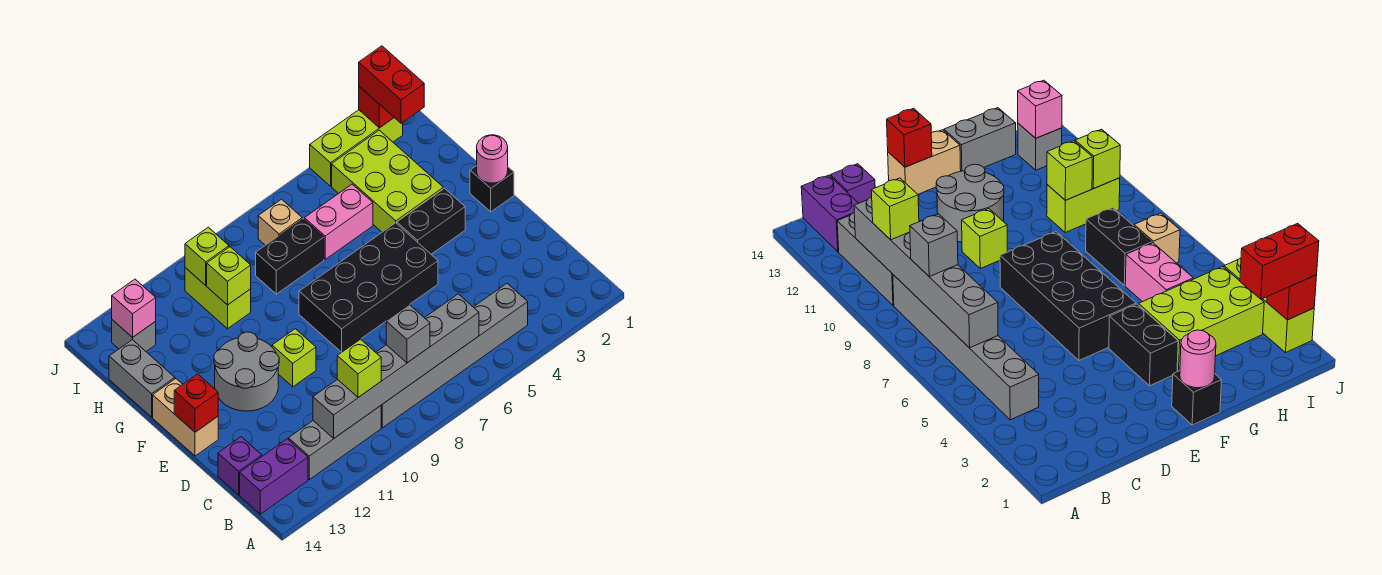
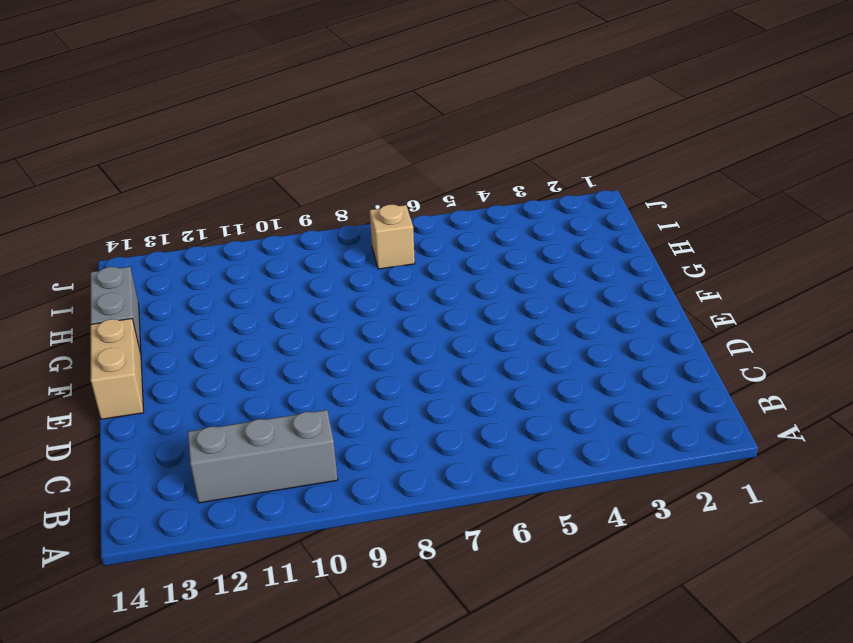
none -> grey brick B4:B9 level 1
none -> purple brick B13:B14 level 1
none -> purple brick C14 level 1

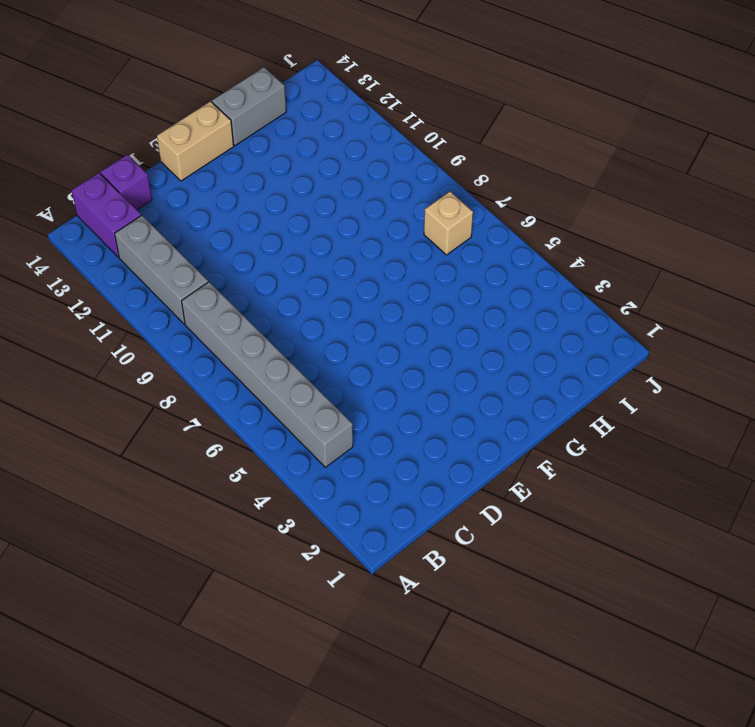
none -> black brick E5:F8 level 1
none -> lime brick E10 level 1
none -> grey round brick E11:F12 level 1

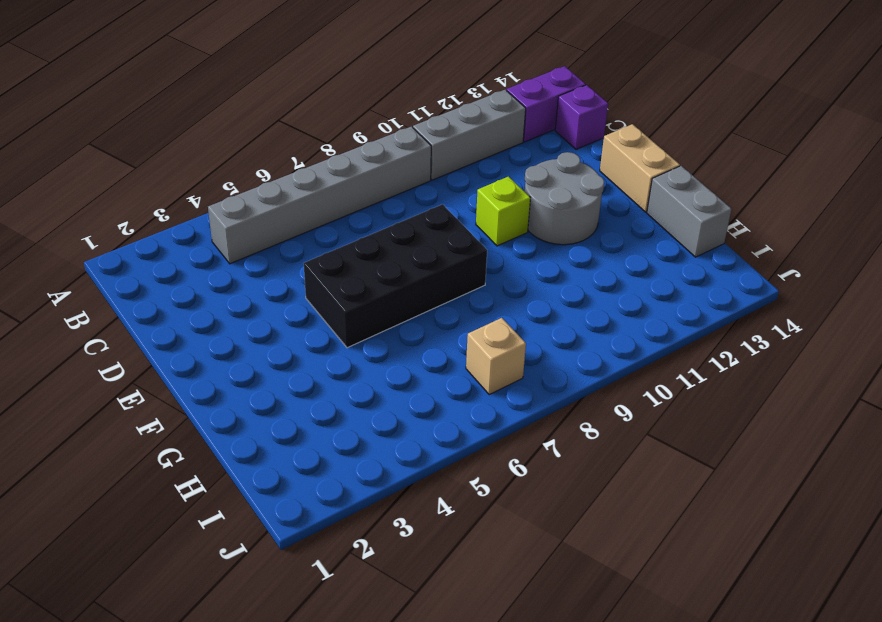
none -> black brick F1 level 1
none -> black brick F3:F4 level 1
none -> lime brick G3:I4 level 1

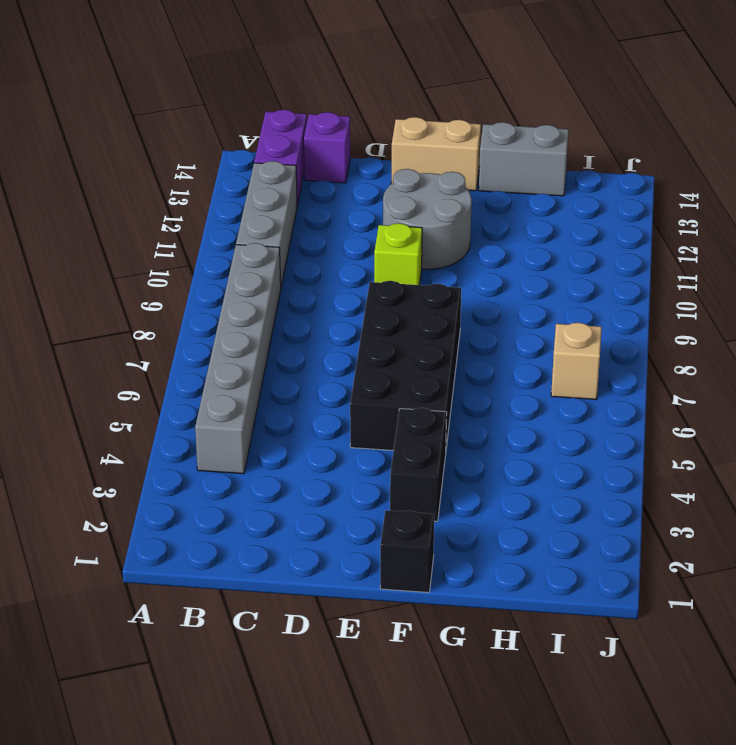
none -> lime brick G3:I4 level 1
none -> pink brick H5:H6 level 1
none -> black brick H7:H8 level 1

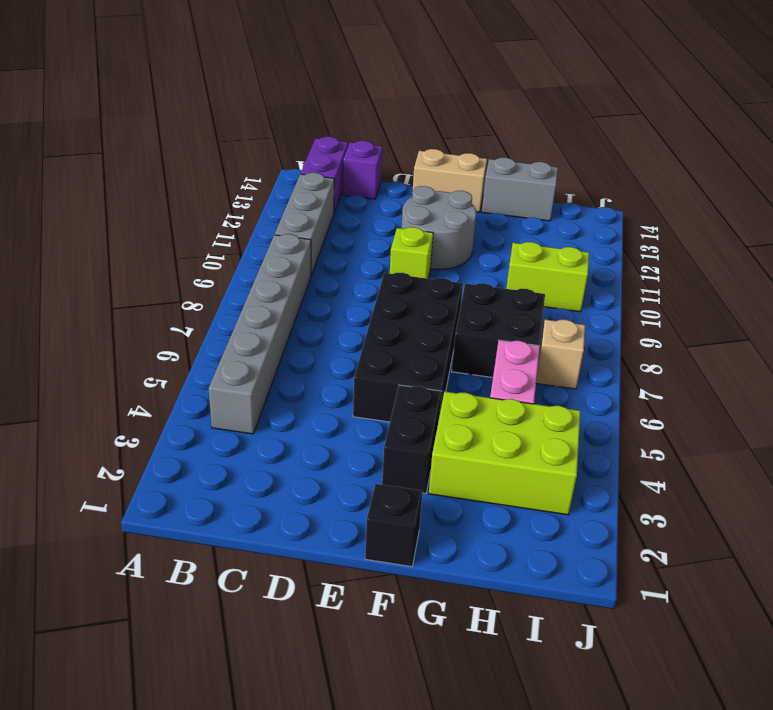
black brick G7:H8 level 1 -> black brick H7:H8 level 1
none -> grey brick I13 level 1
none -> lime brick J2:J4 level 1
none -> grey brick B6:B11 level 2

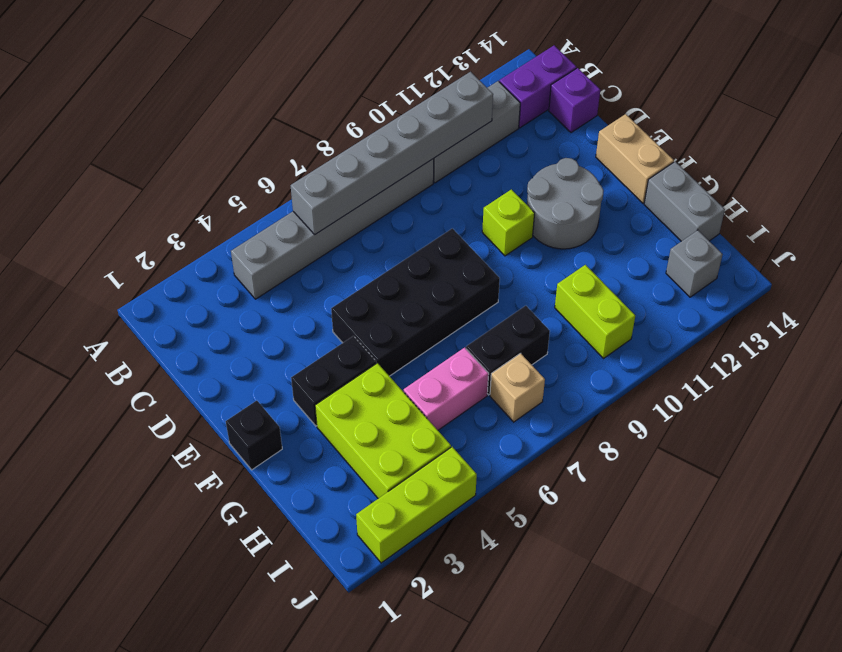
none -> red brick E14 level 2
none -> pink round brick F1 level 2
none -> lime brick H10 level 2

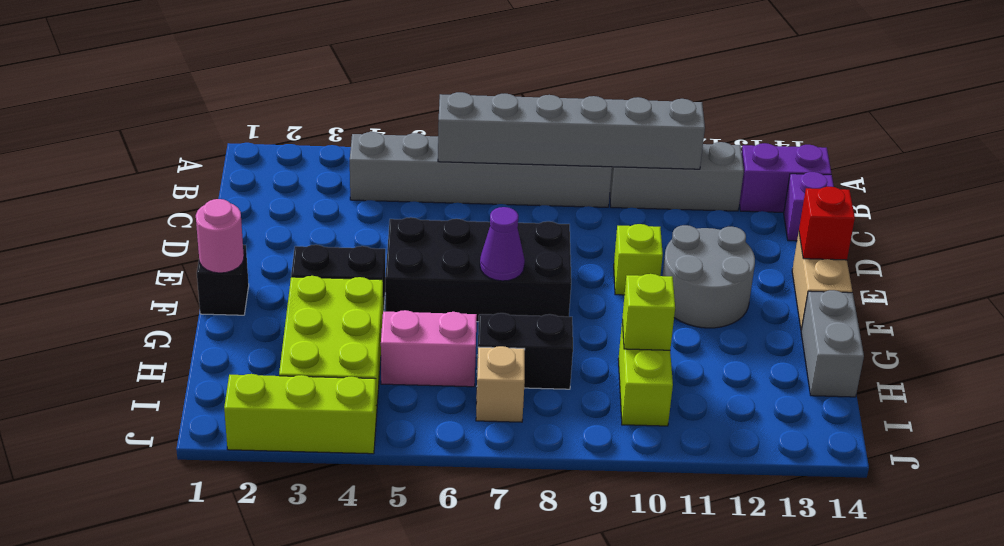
purple cone F7 level 2 -> none
none -> grey brick I13 level 1
none -> lime brick I10 level 2
none -> pink brick I13 level 2

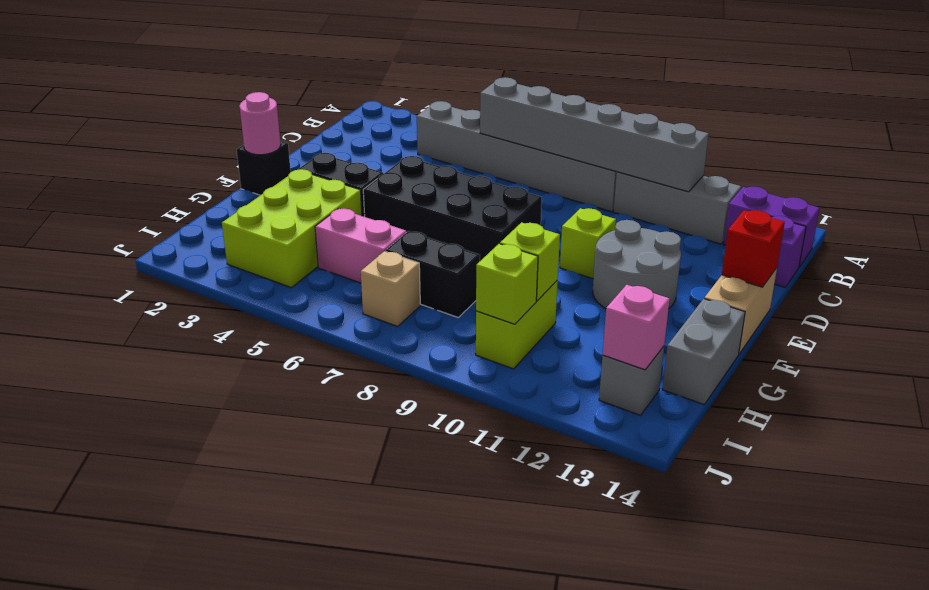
none -> lime brick J2:J4 level 1
none -> red brick J2 level 2
none -> grey brick B8 level 3

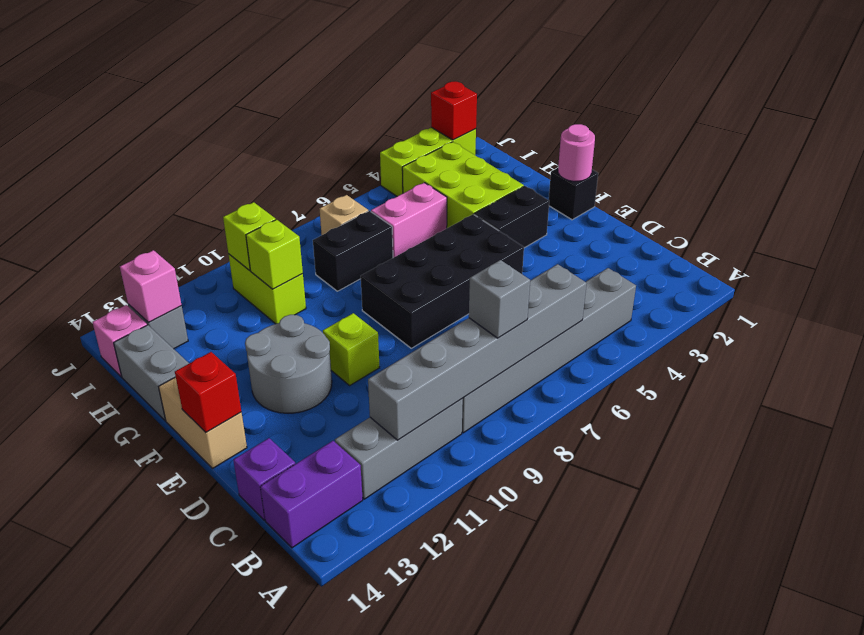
pink brick I14 level 1 -> none
none -> lime brick B10 level 3
none -> red brick I2:J2 level 3

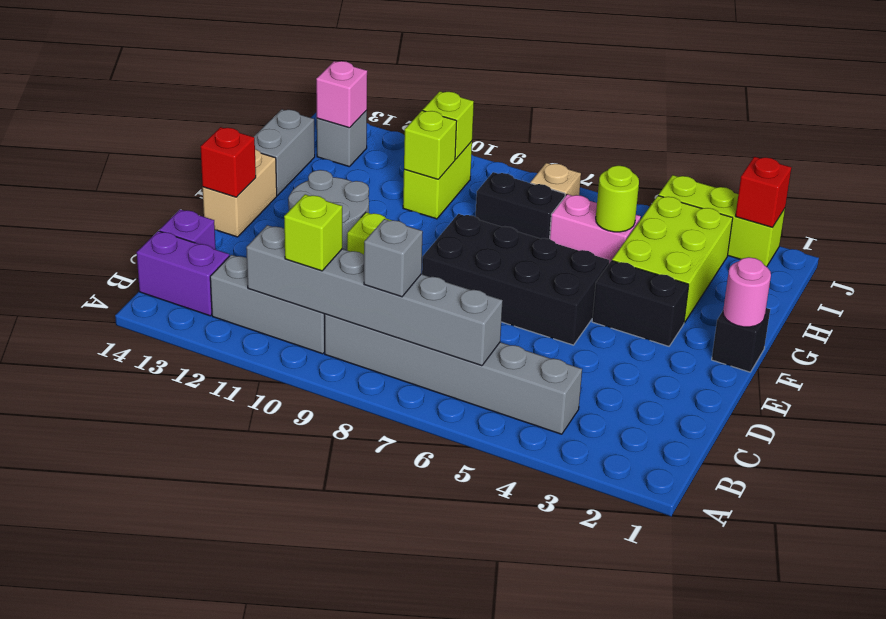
lime round brick H5 level 2 -> none
none -> red brick I2:J2 level 3

